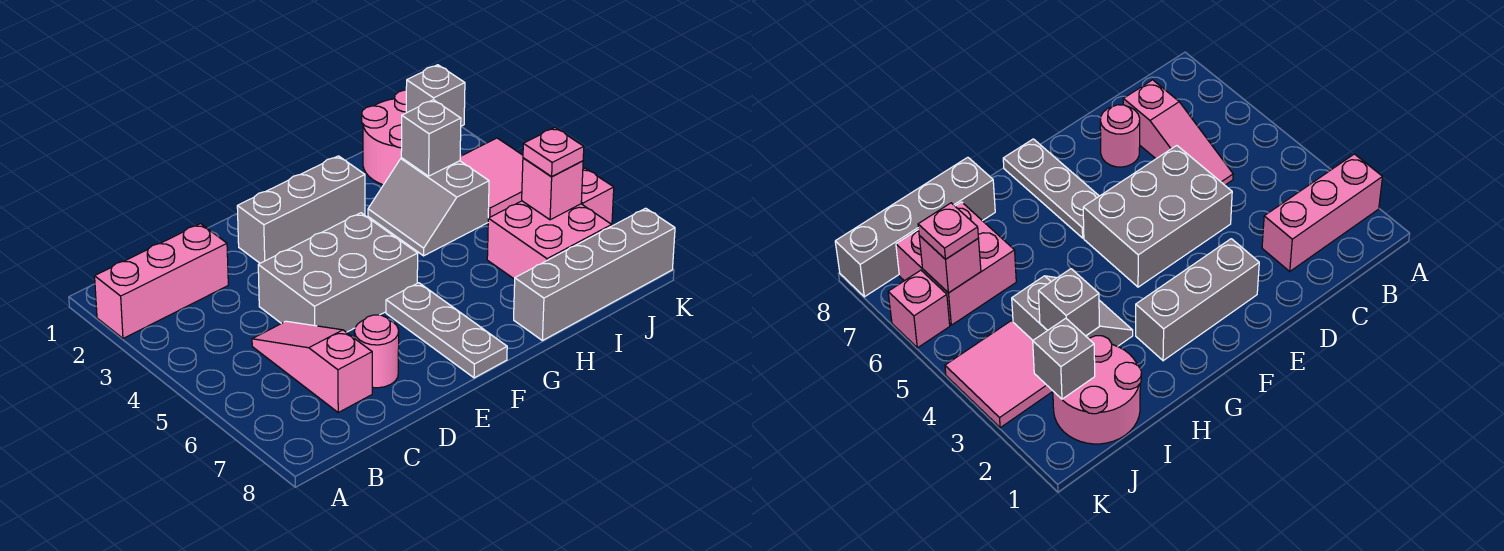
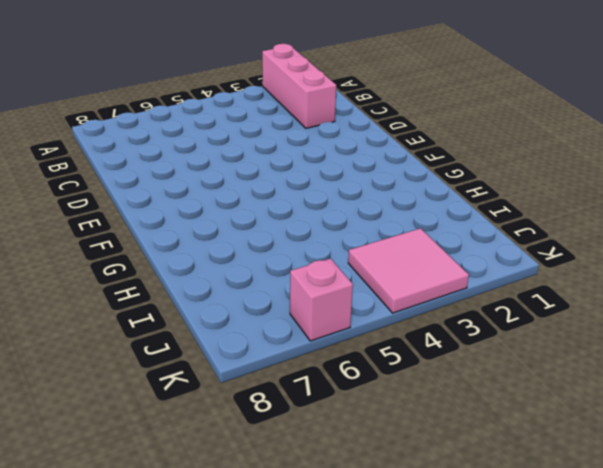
none -> pink slope C5:C7 level 1 top 7
none -> grey brick D4:F5 level 1
none -> pink round brick D7 level 1

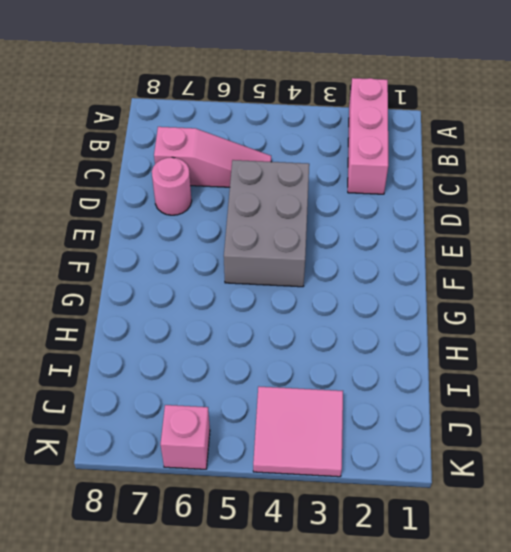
none -> grey brick E2:G2 level 1
none -> grey plate F6:F8 level 1
none -> grey slope H3:I4 level 1 top I

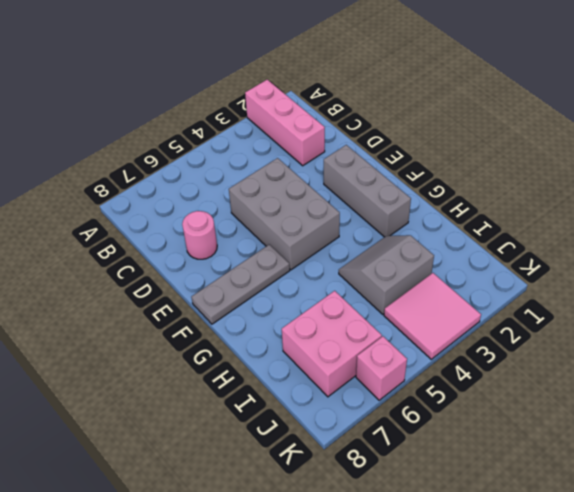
none -> pink slope C5:C7 level 1 top 7
none -> grey brick H8:K8 level 1
none -> pink round brick I1:J2 level 1

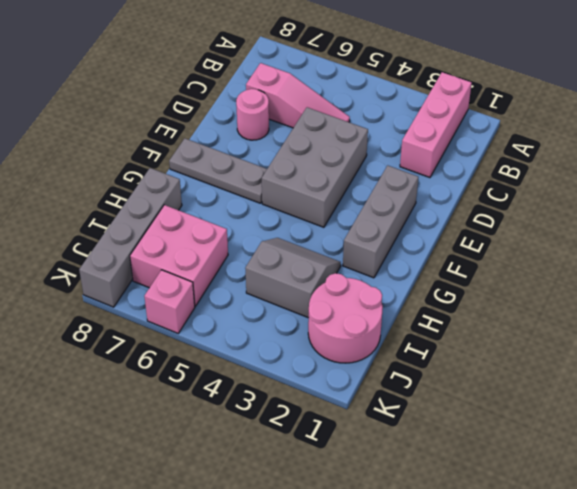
none -> pink tile J3:K4 level 1
none -> grey brick I3 level 2
none -> grey brick J2 level 2

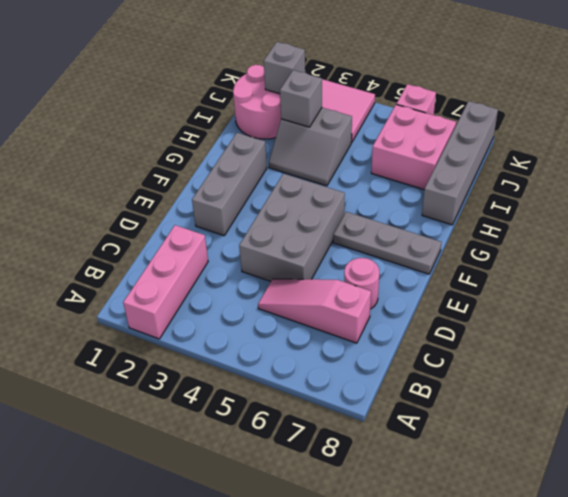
none -> pink brick J6 level 2
none -> pink plate J6 level 3

